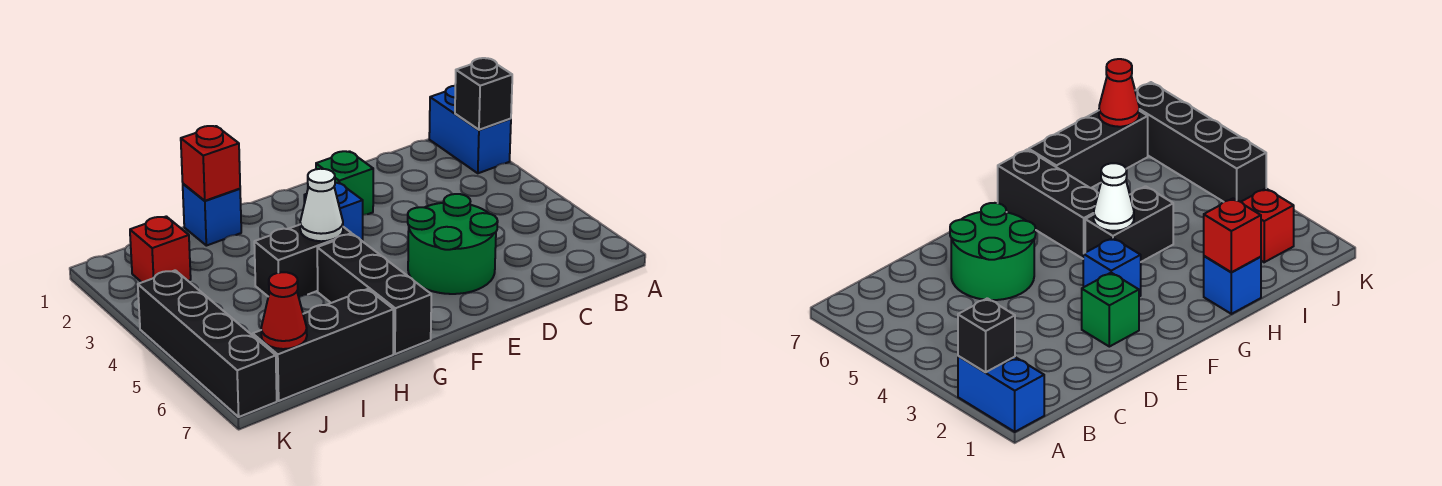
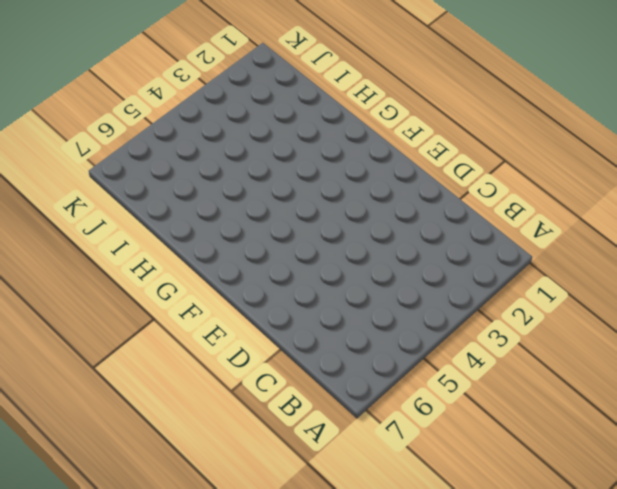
none -> blue brick A1:A2 level 1
none -> green round brick D5:E6 level 1
none -> green brick E2 level 1

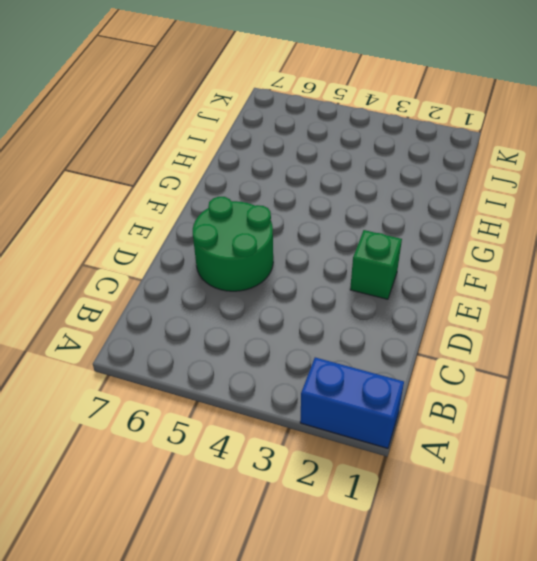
none -> blue brick F3 level 1
none -> black brick G4:H4 level 1
none -> black brick G5:G7 level 1

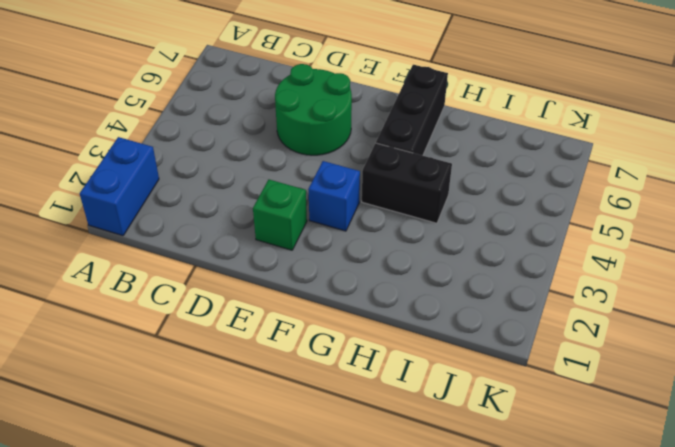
none -> blue brick H1 level 1
none -> black brick H7:J7 level 1
none -> red brick J2 level 1

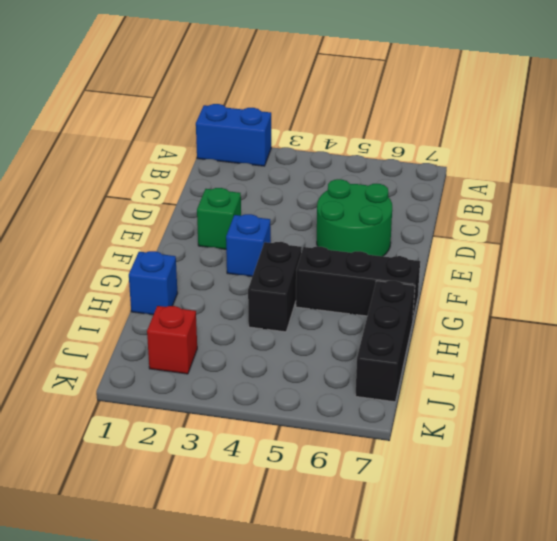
none -> black brick K4:K7 level 1
none -> black brick A2 level 2
none -> white cone G4 level 2

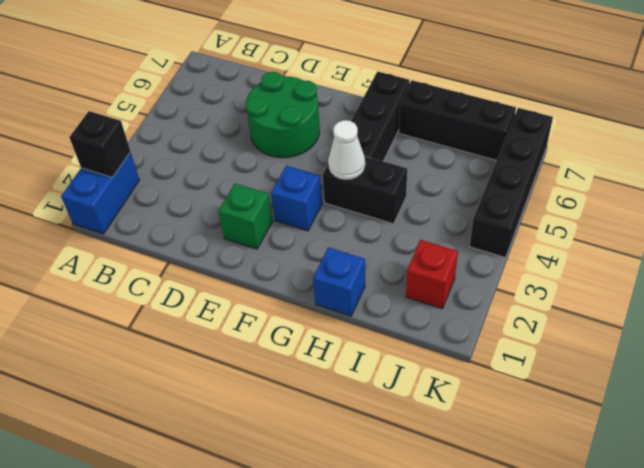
none -> red brick H1 level 2
none -> red cone J7 level 2

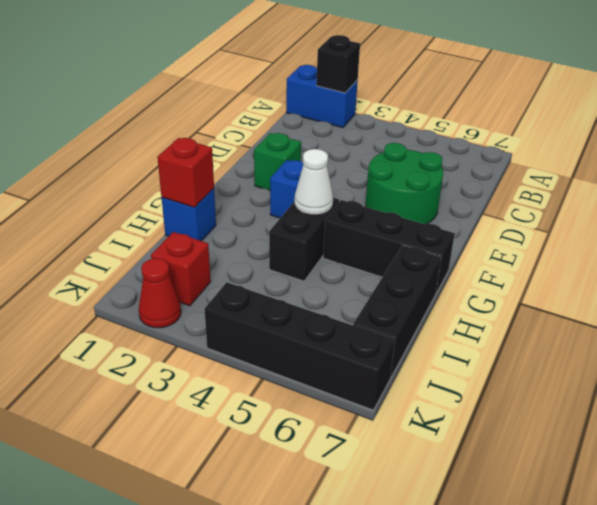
red cone K2 level 1 -> red cone J7 level 2

